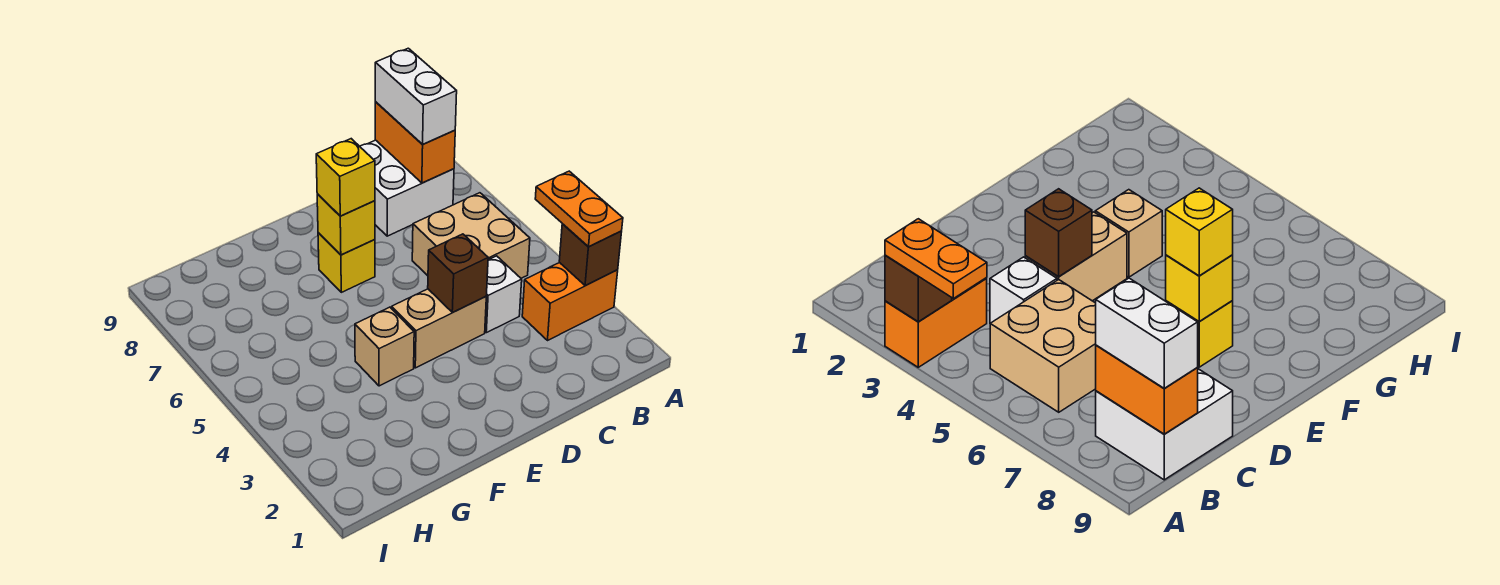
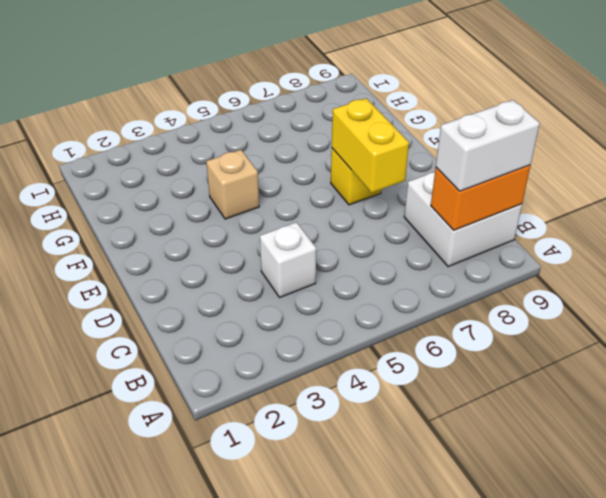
yellow brick D7:E7 level 2 -> yellow brick E7 level 2
none -> orange brick A3:B3 level 1
none -> tan brick B5:C6 level 1
none -> tan brick D4:E4 level 1

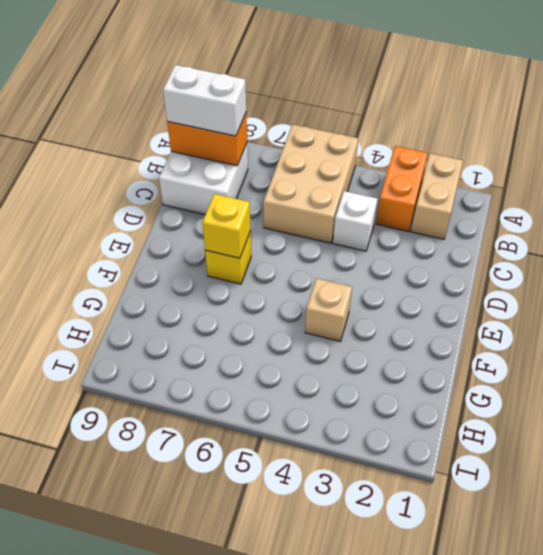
tan brick A2:B2 level 1 -> tan brick D4:E4 level 1
tan brick A5:C6 level 1 -> tan brick B5:C6 level 1
none -> brown brick A3 level 2
none -> brown brick D4 level 2
none -> orange plate A3:A4 level 3

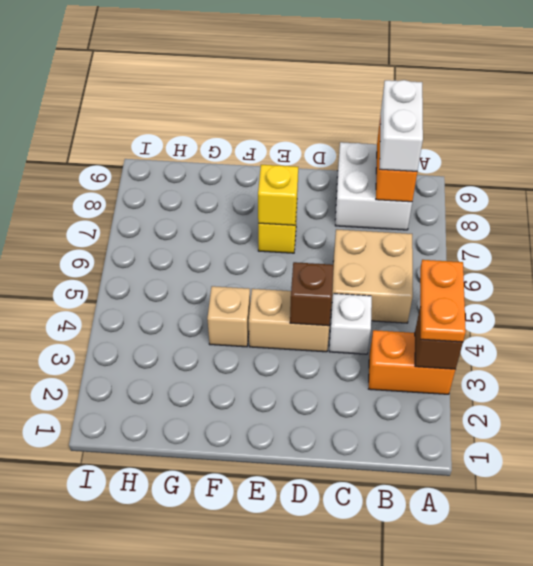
none -> yellow brick E7 level 3

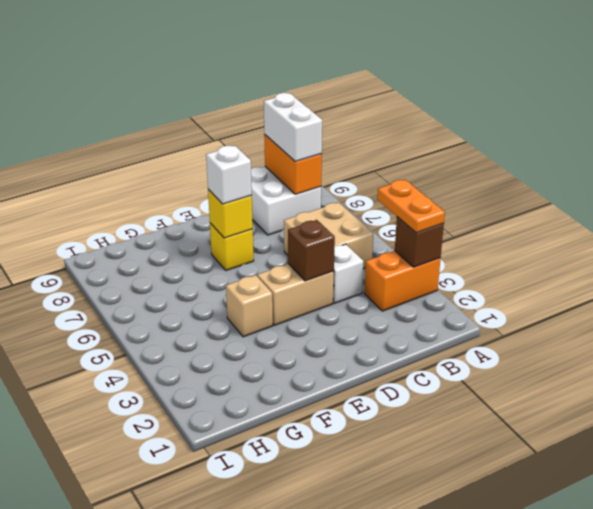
white brick E7 level 3 -> yellow brick E7 level 3

